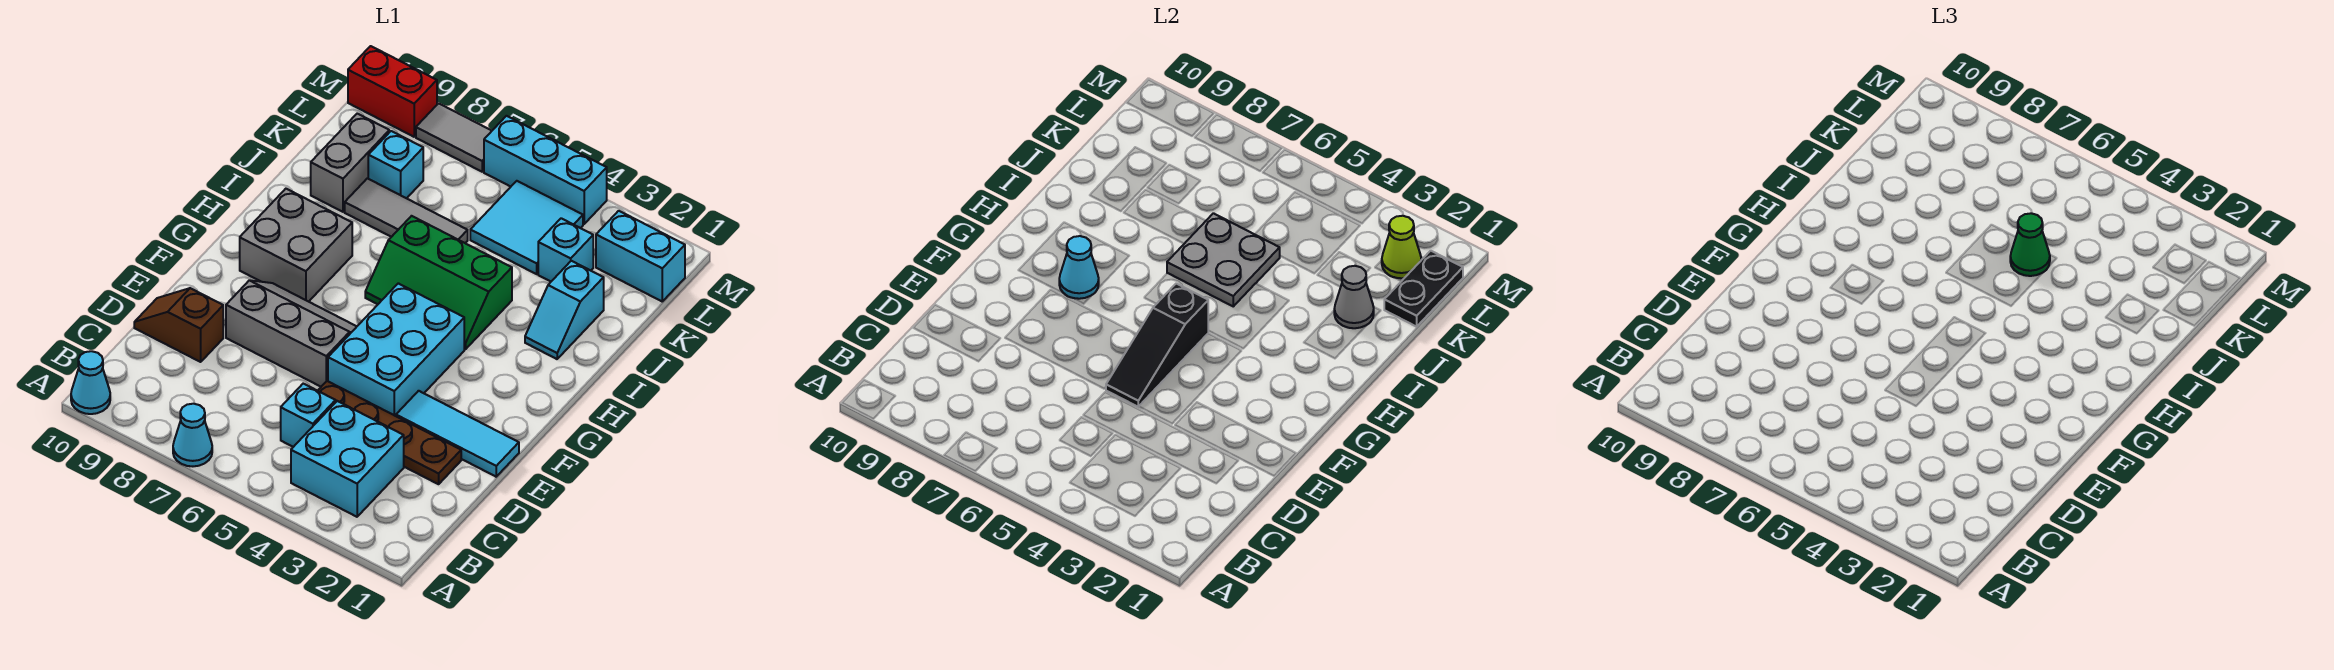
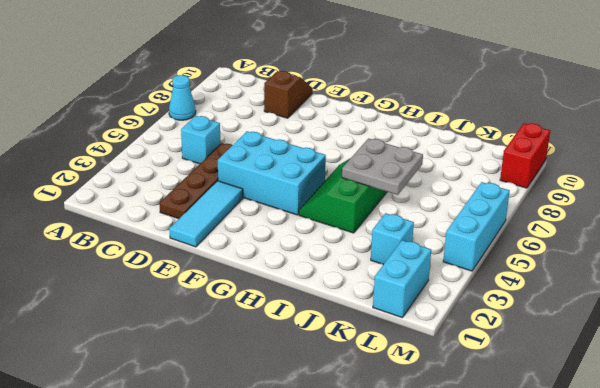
none -> cyan cone A10 level 1
none -> cyan brick B3:C4 level 1
none -> grey slope E6:F8 level 1 top E

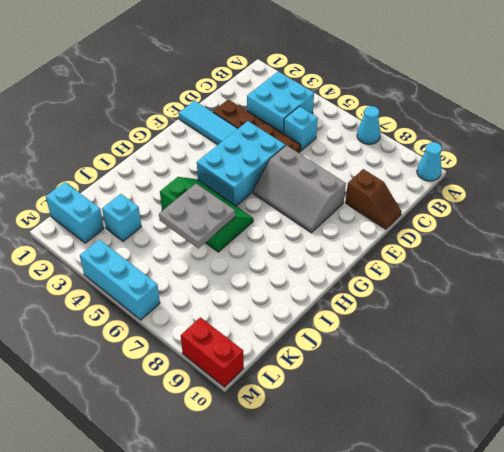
none -> grey brick G8:H9 level 1
none -> cyan slope I2:J2 level 1 top J
none -> grey tile J6:J8 level 1

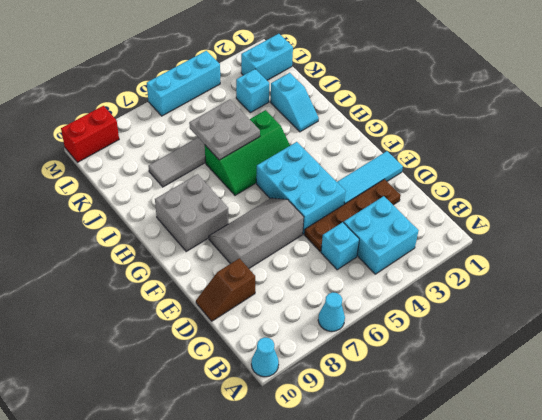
none -> grey brick J9:K9 level 1
none -> cyan tile K4:L5 level 1
none -> cyan brick K8 level 1

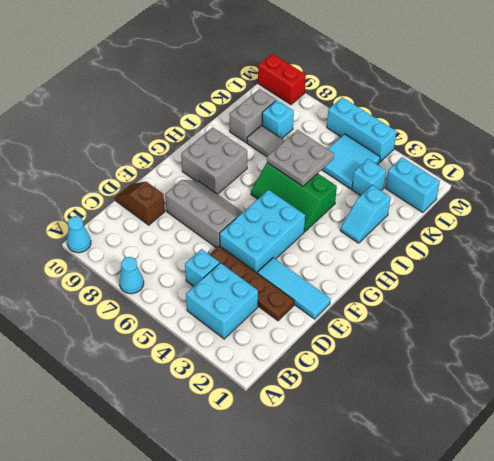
none -> grey tile M7:M8 level 1
none -> black slope E5:G5 level 2 top G
none -> cyan cone G8 level 2

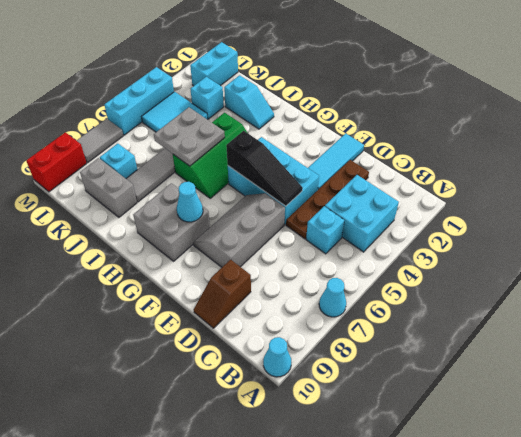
none -> grey cone J2 level 2
none -> black plate K1:L1 level 2
none -> lime cone L2 level 2

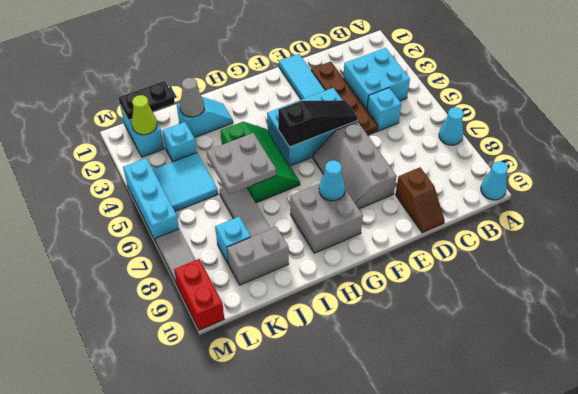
none -> green cone J5 level 3

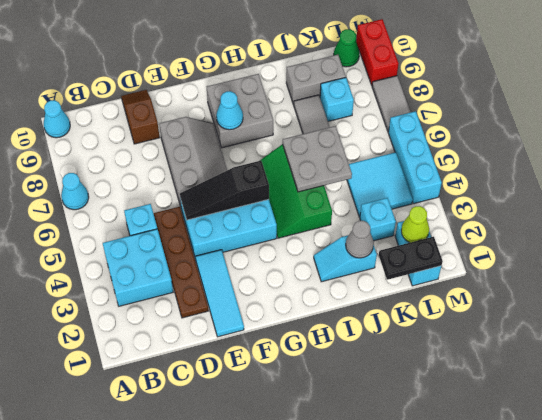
green cone L10 level 1 -> green cone J5 level 3

